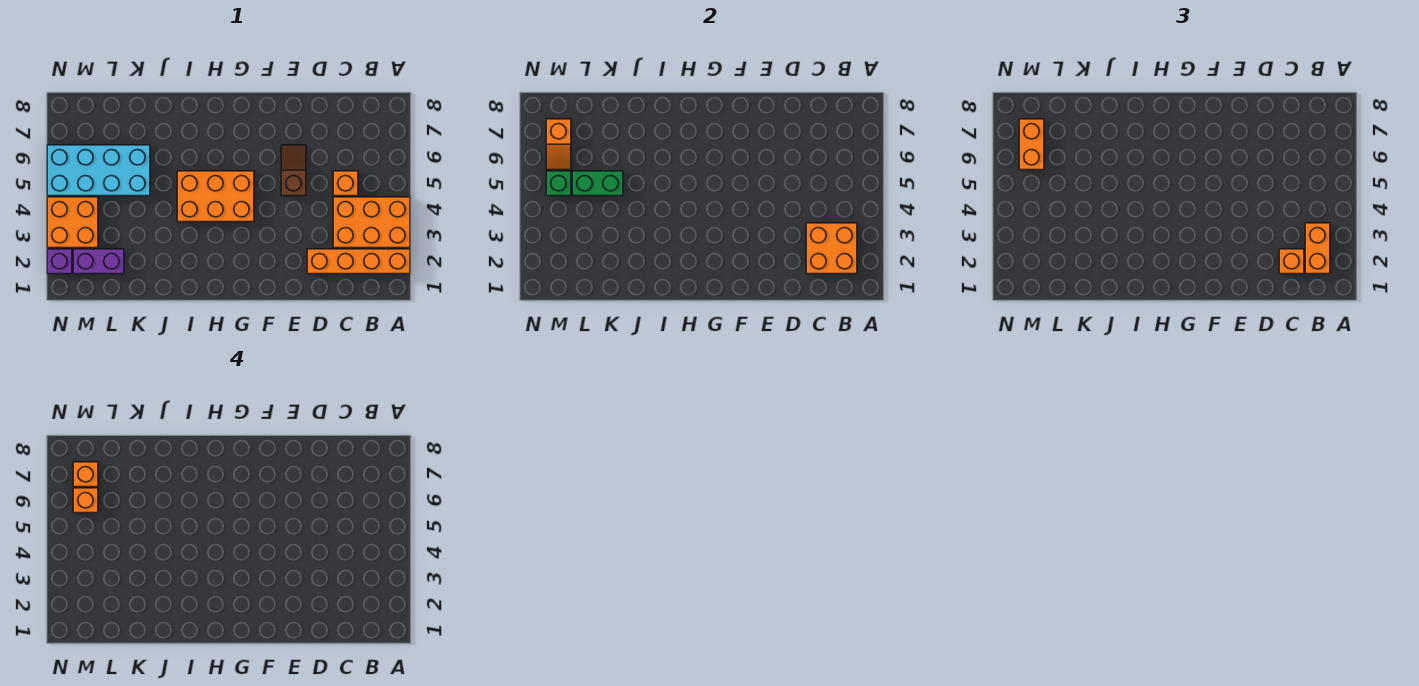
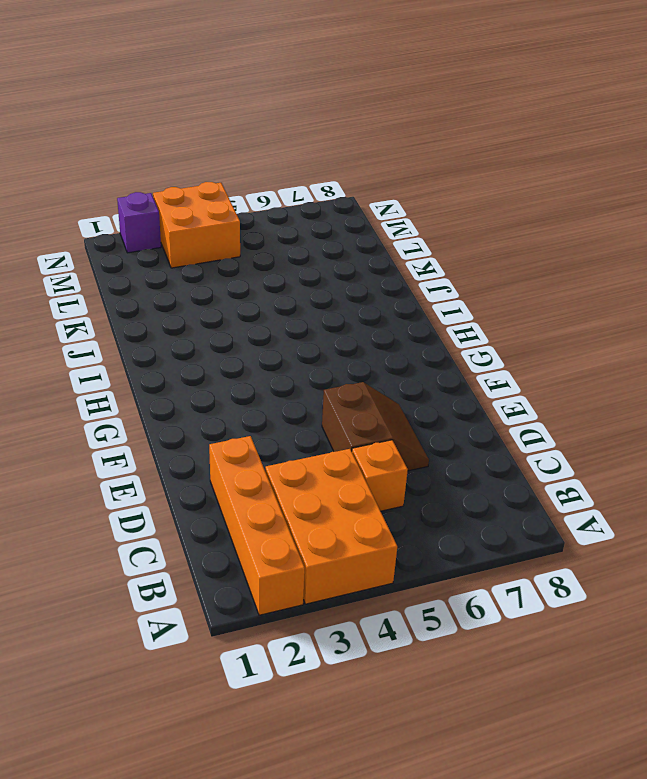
brown slope D5:E6 level 1 top 5 -> brown slope E5:E6 level 1 top 5
none -> orange brick G4:I5 level 1
none -> cyan brick K5:N6 level 1
none -> purple brick L2:M2 level 1

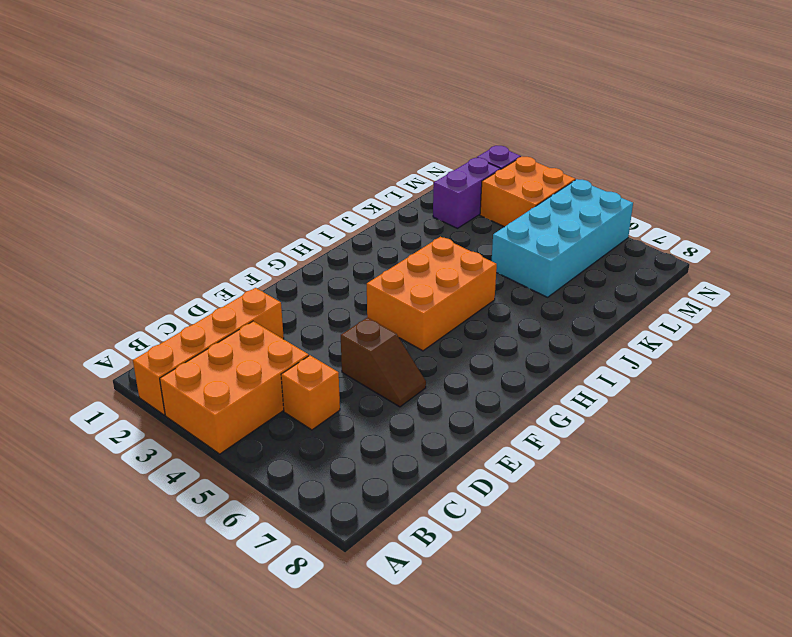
none -> orange brick B2:C3 level 2
none -> green brick K5:L5 level 2
none -> green brick M5 level 2

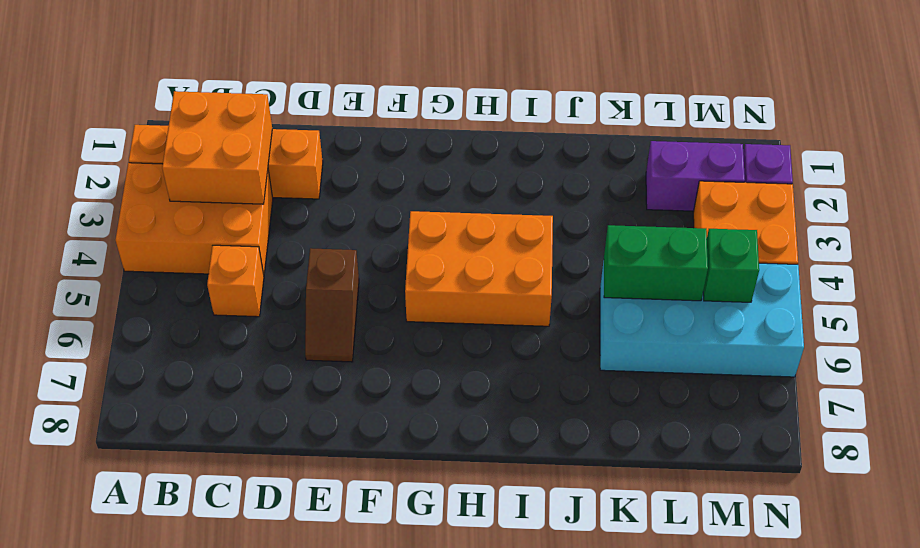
none -> orange slope M6:M7 level 2 top 7
none -> orange brick B2:B3 level 3
none -> orange brick C2 level 3

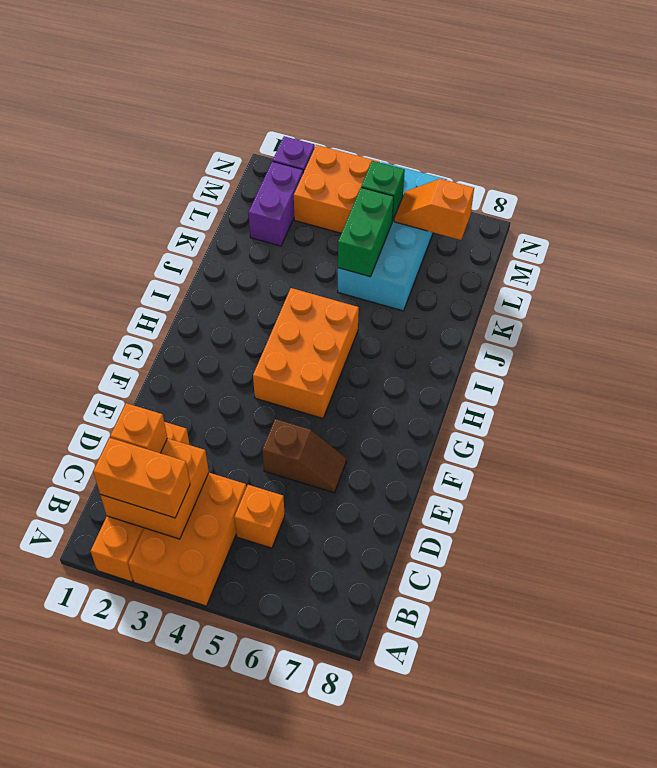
none -> orange brick M6:M7 level 3
none -> orange brick M6 level 4
none -> orange brick M7 level 4

